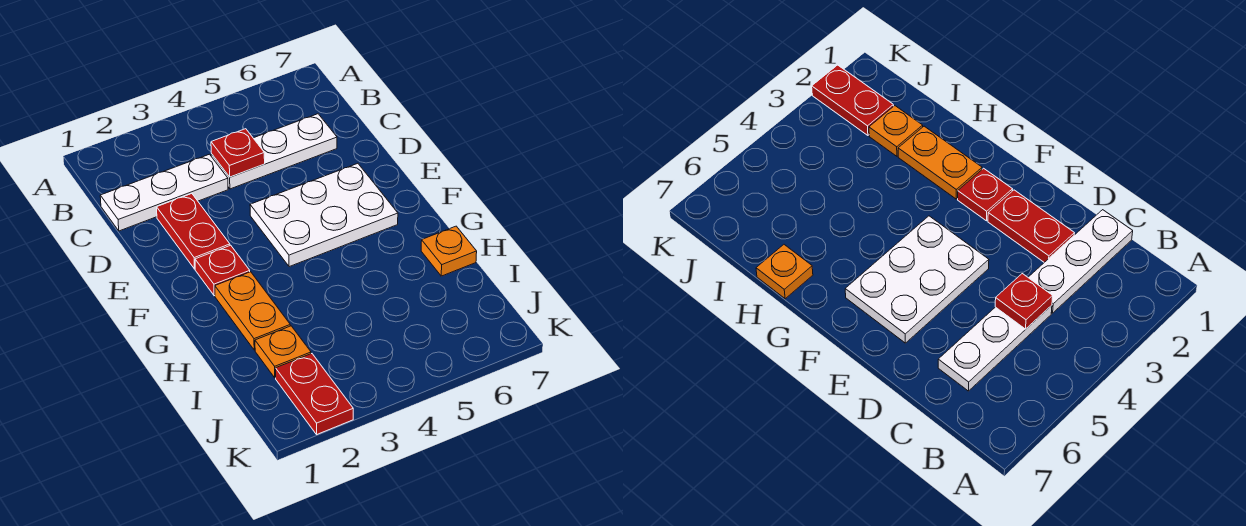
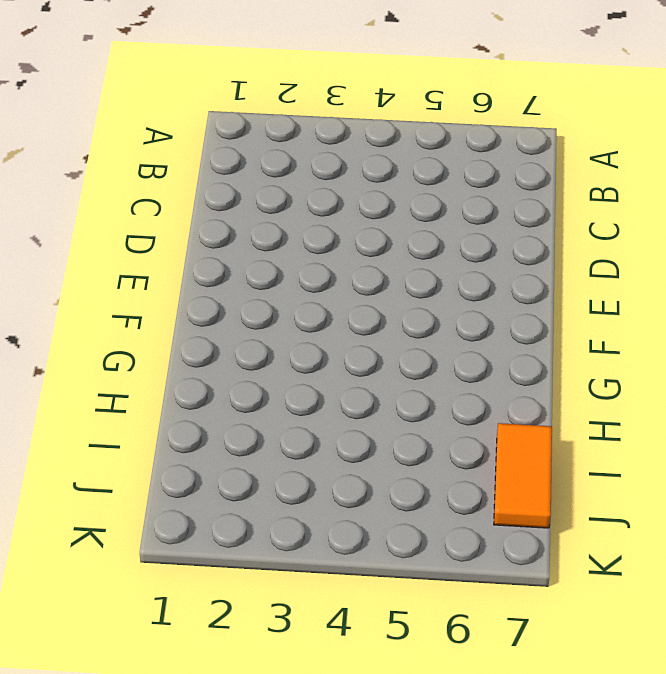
orange tile I7:J7 level 1 -> none
none -> white plate C1:C3 level 1
none -> white plate C4:C6 level 1

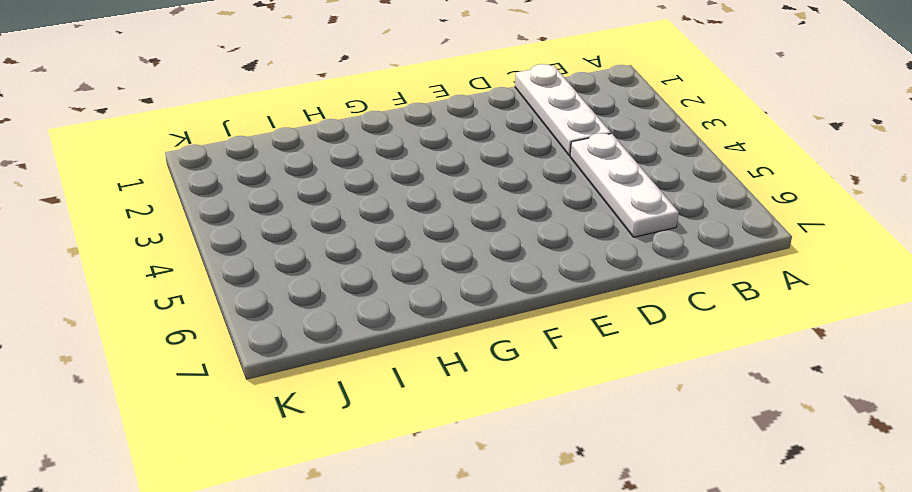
none -> red plate D2:E2 level 1
none -> white plate E4:F6 level 1

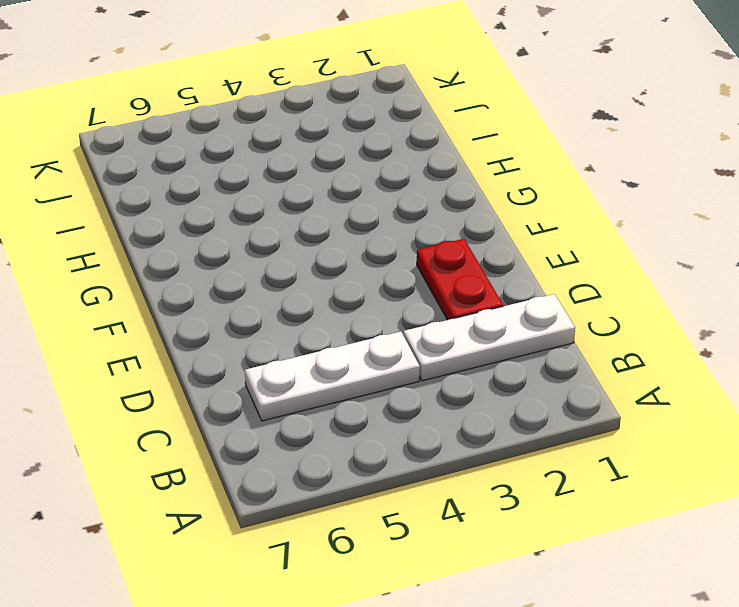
none -> white plate E4:F6 level 1
none -> red plate F2 level 1

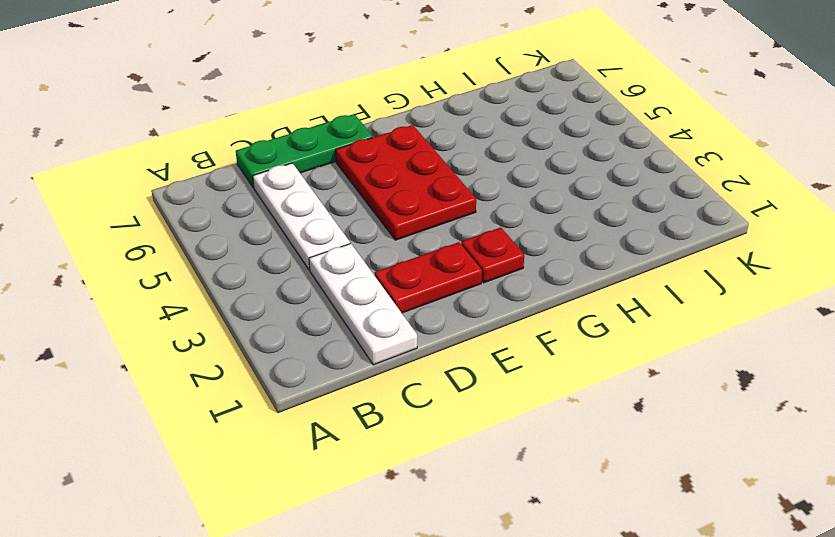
green plate C7:E7 level 1 -> none
red plate E4:F6 level 1 -> white plate E4:F6 level 1
none -> orange plate G2:H2 level 1
none -> orange plate H7 level 1

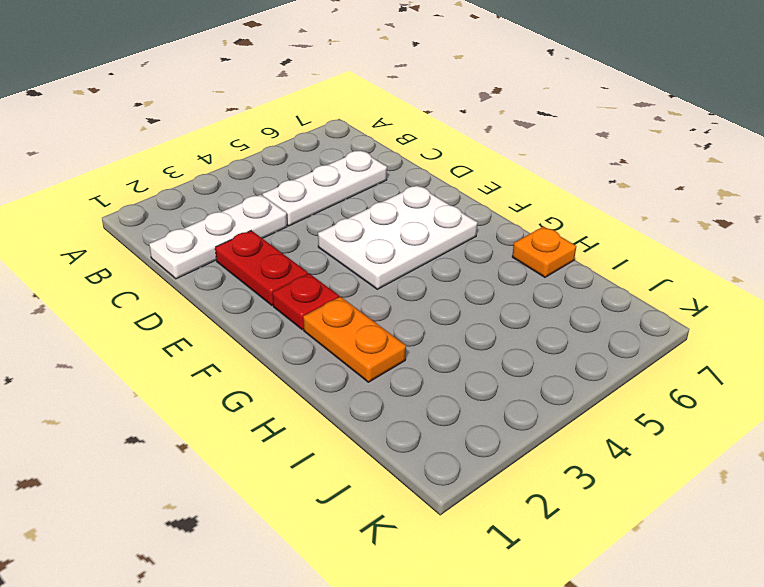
none -> orange plate I2 level 1
none -> red plate J2:K2 level 1

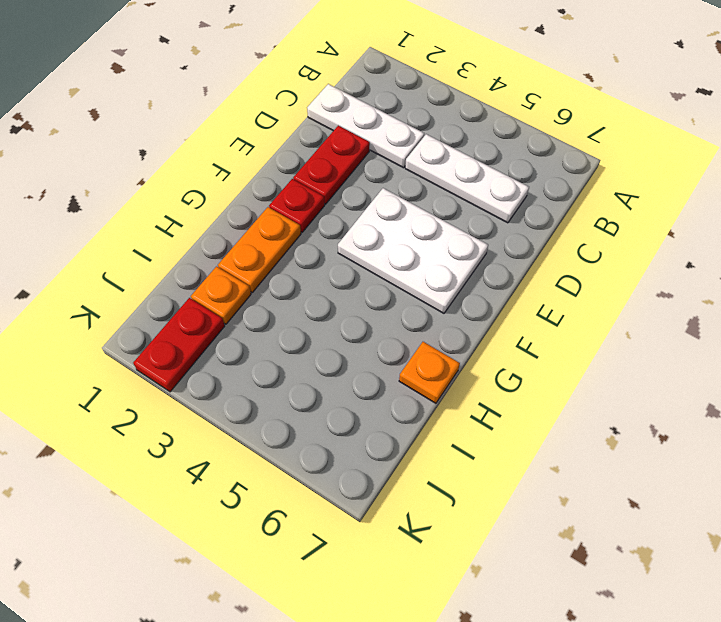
none -> red plate C4 level 2

